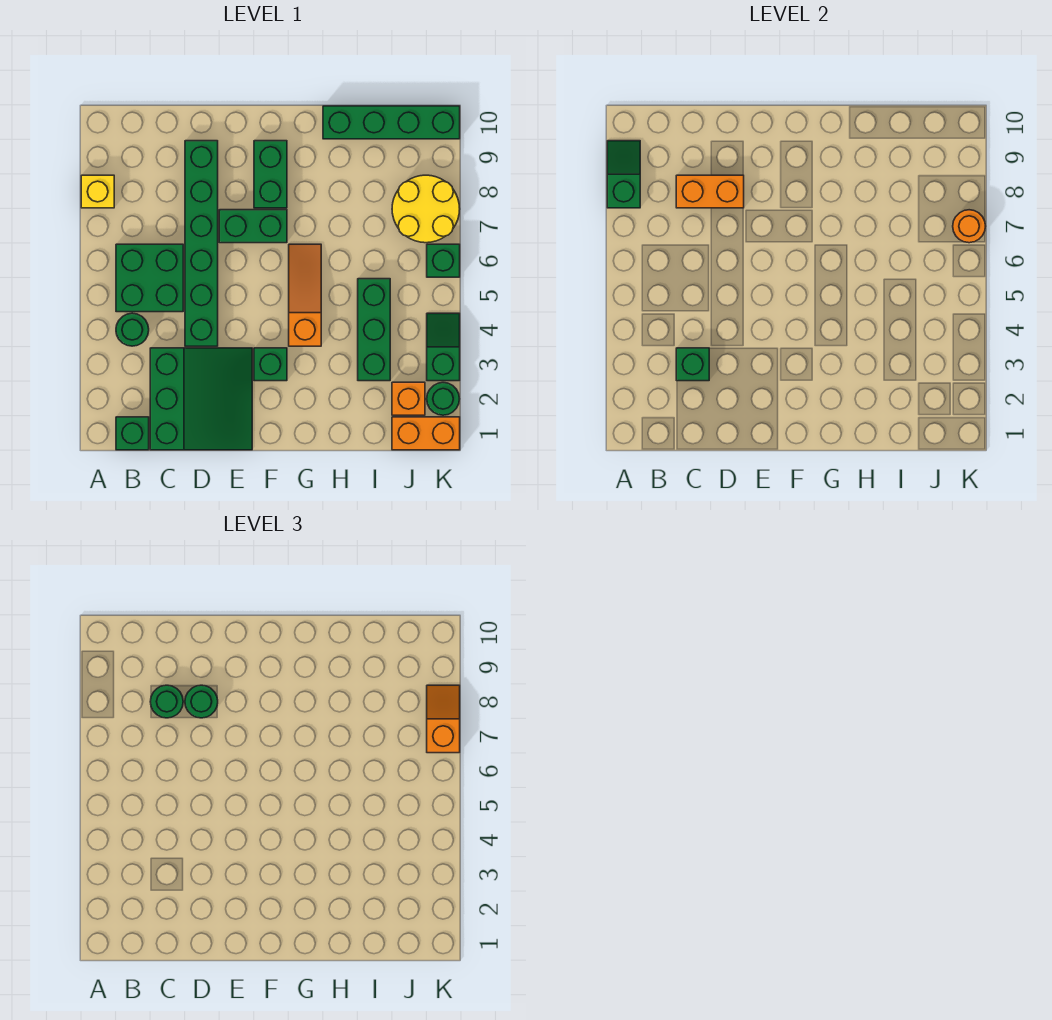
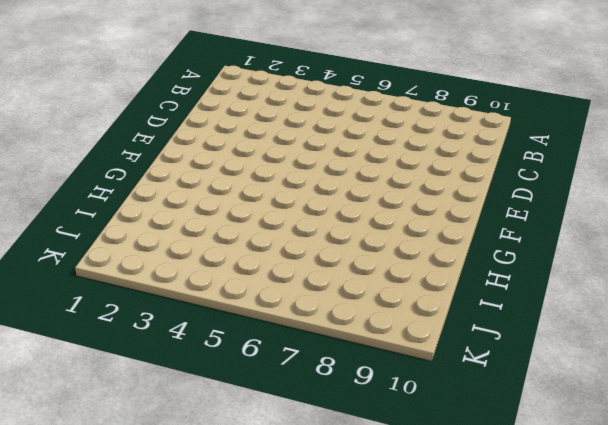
none -> yellow brick A8 level 1
none -> green brick B1 level 1
none -> green round brick B4 level 1

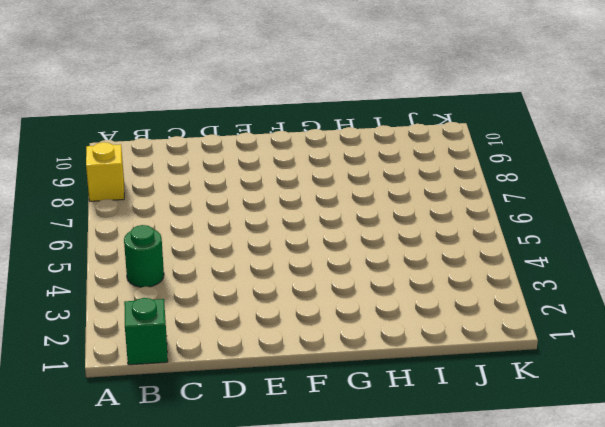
none -> green brick B5:C6 level 1
none -> green slope C1:E3 level 1 top C
none -> green brick D4:D9 level 1

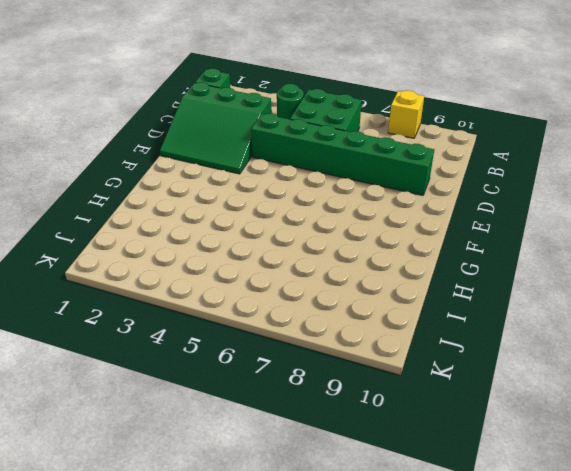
none -> green brick E7:F7 level 1
none -> green brick F3 level 1
none -> green brick F8:F9 level 1

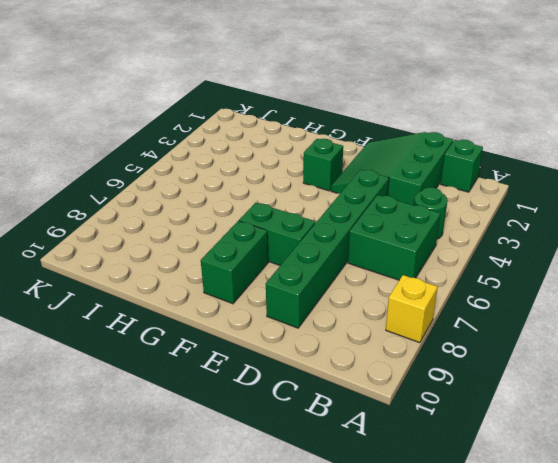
none -> orange slope G4:G6 level 1 top 4
none -> green brick H10:K10 level 1
none -> green brick I3:I5 level 1

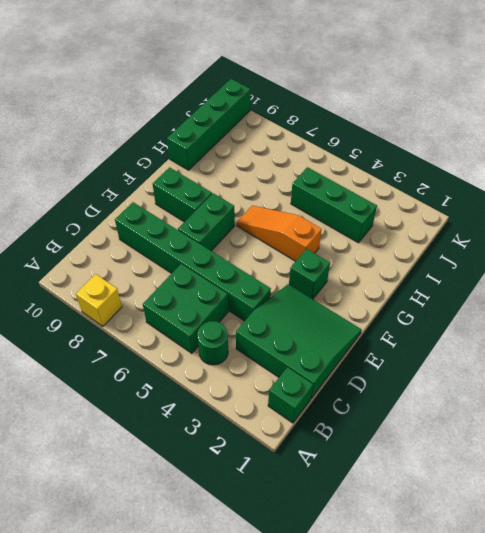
none -> orange brick J1:K1 level 1
none -> orange brick J2 level 1
none -> yellow round brick J7:K8 level 1

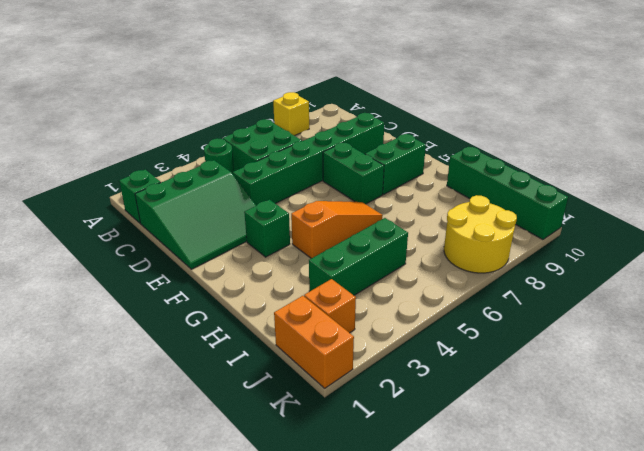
none -> green round brick K2 level 1
none -> green slope K3:K4 level 1 top 3
none -> green brick K6 level 1

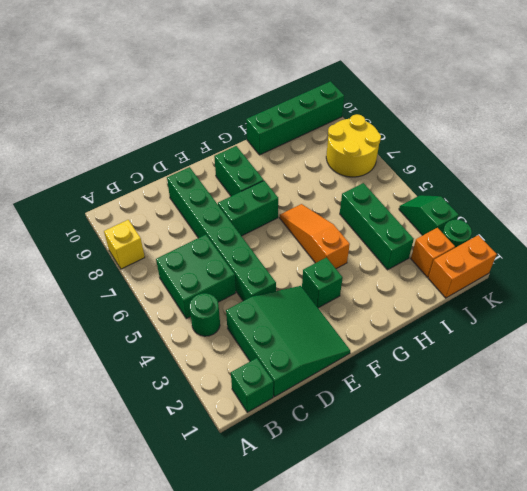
none -> green brick K6 level 1
none -> green slope A8:A9 level 2 top 8
none -> green brick C3 level 2

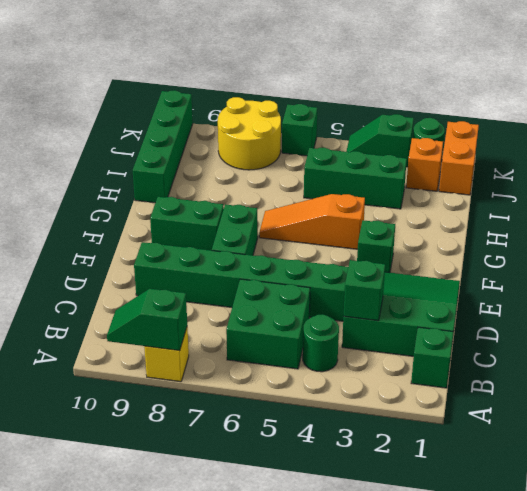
none -> orange brick C8:D8 level 2
none -> orange round brick K7 level 2
none -> green round brick C8 level 3

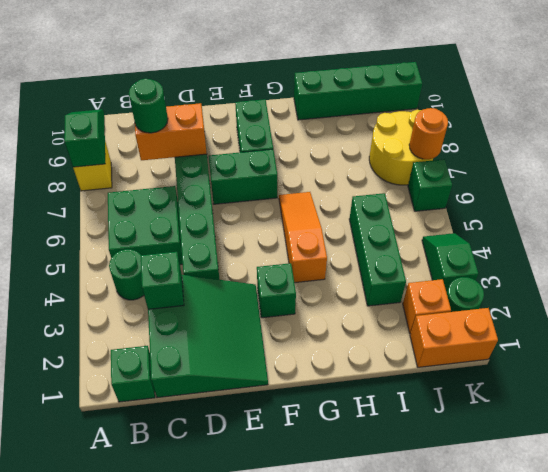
none -> green round brick D8 level 3
none -> orange slope K7:K8 level 3 top 7

